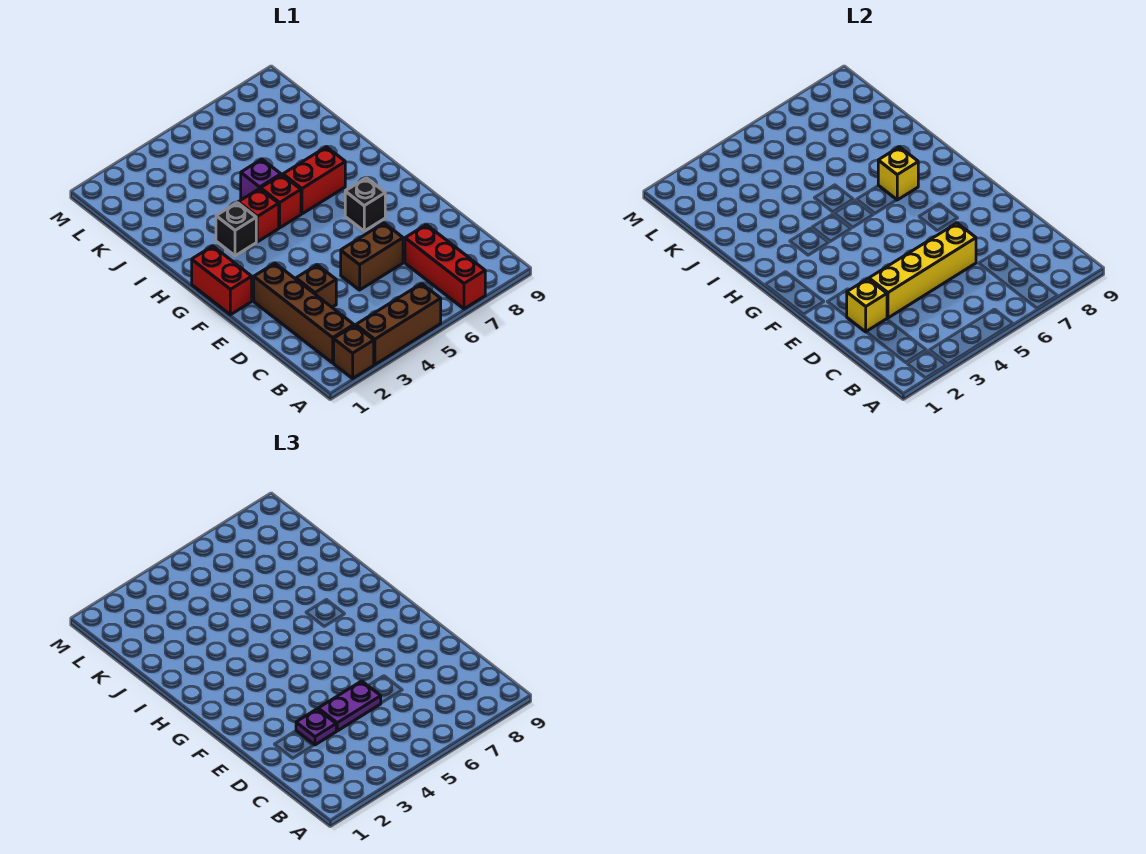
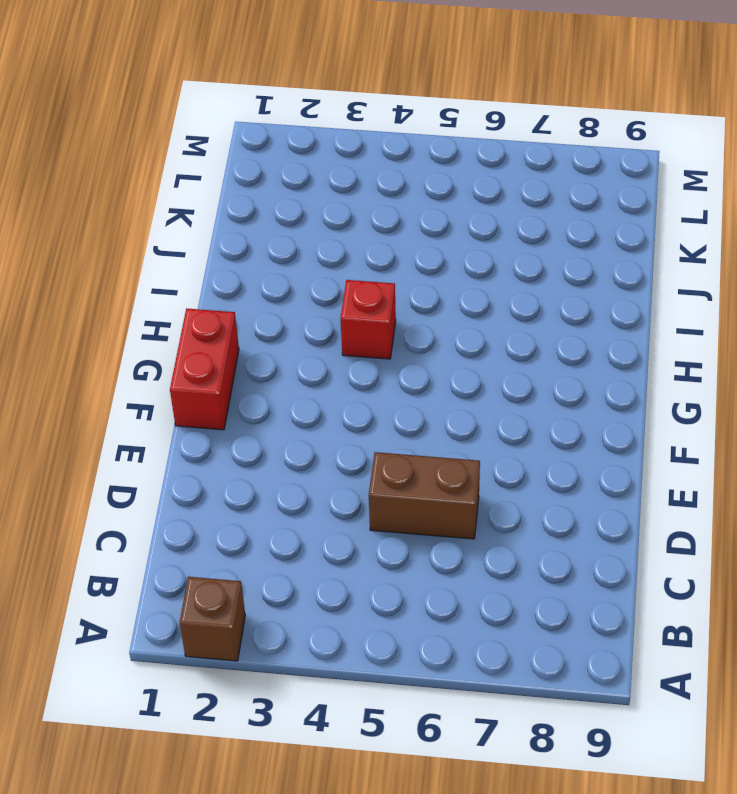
none -> brown brick A3:A5 level 1
none -> red brick A7:C7 level 1
none -> brown brick B2:E2 level 1

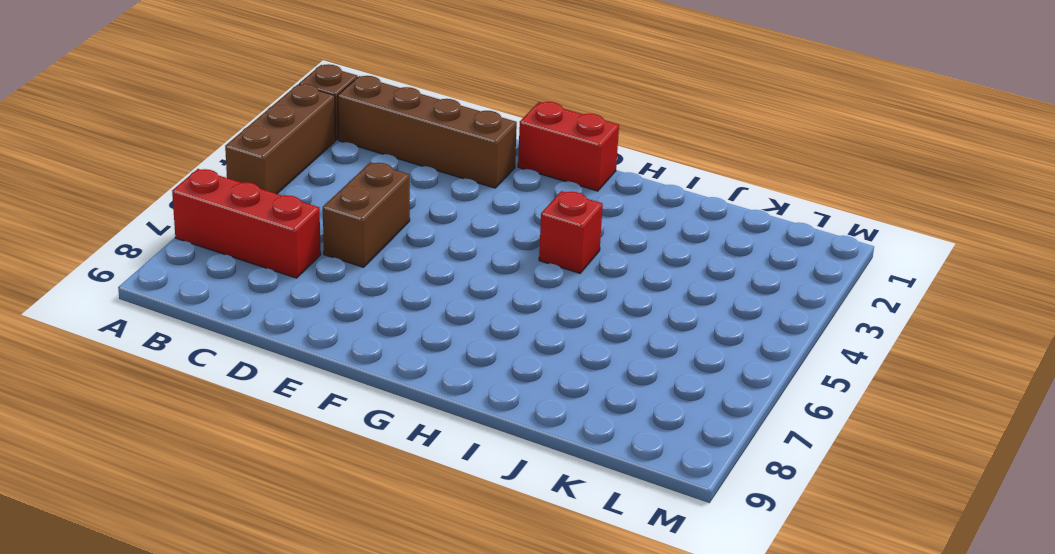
none -> brown brick D3 level 1
none -> black brick F7 level 1
none -> black brick H3 level 1

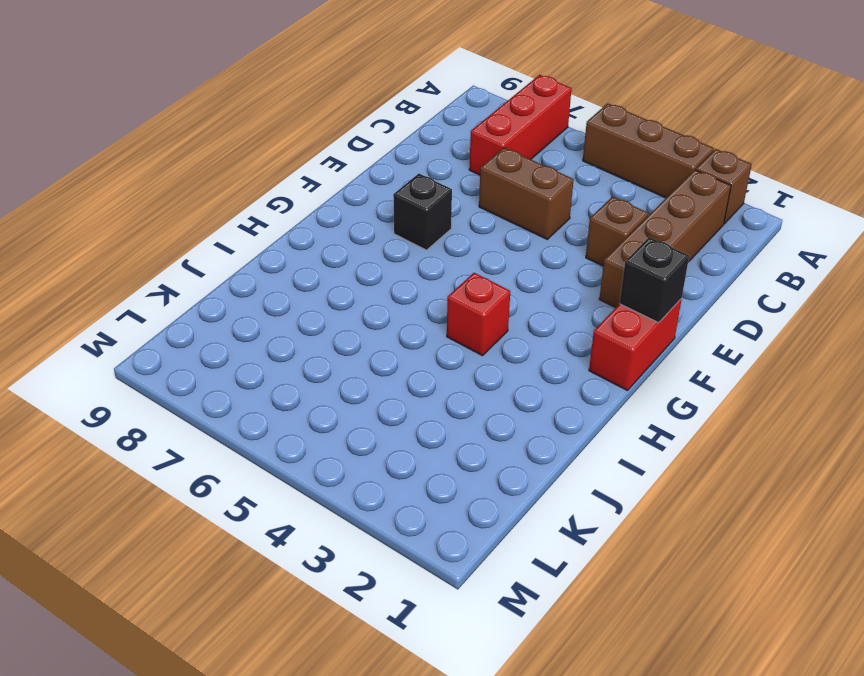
black brick F1 level 2 -> black brick H3 level 1
none -> red brick H5 level 1
none -> red brick H6:H7 level 1
none -> purple brick I5 level 1

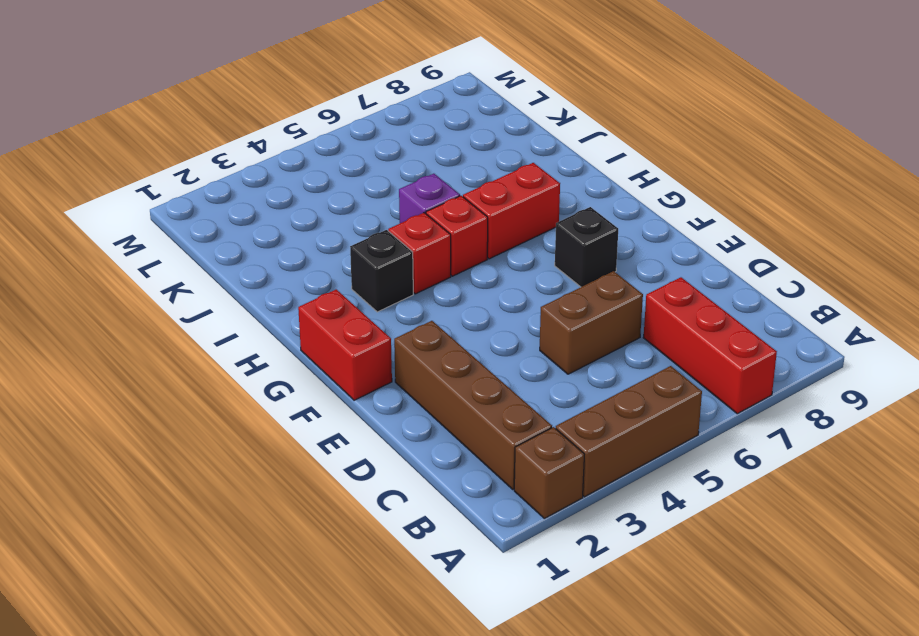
none -> brown brick D3 level 1
none -> yellow brick D2 level 2
none -> yellow brick D3:D6 level 2

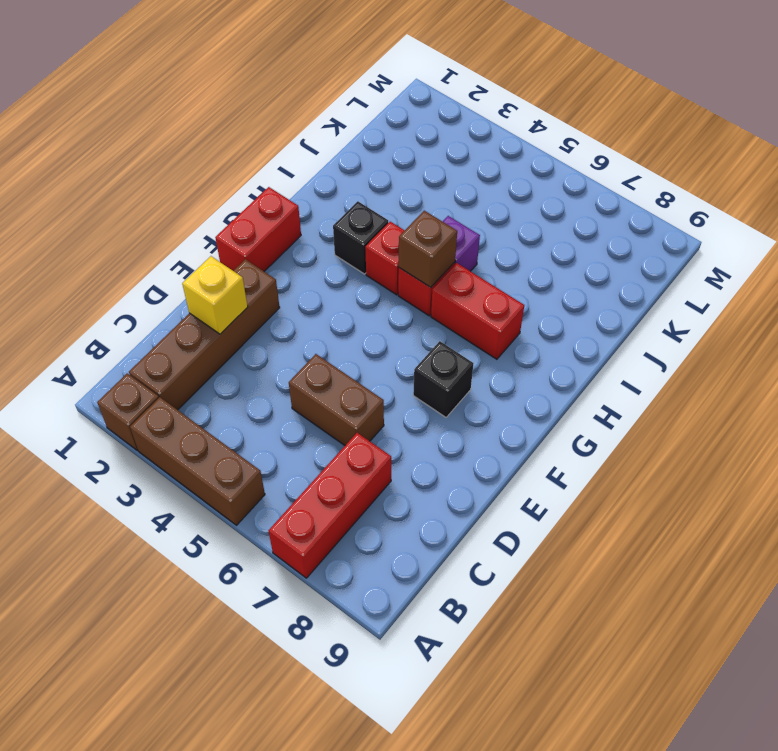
brown brick H5 level 2 -> brown brick D3 level 1
none -> yellow brick D3:D6 level 2
none -> yellow brick H7 level 2
none -> purple plate D3 level 3

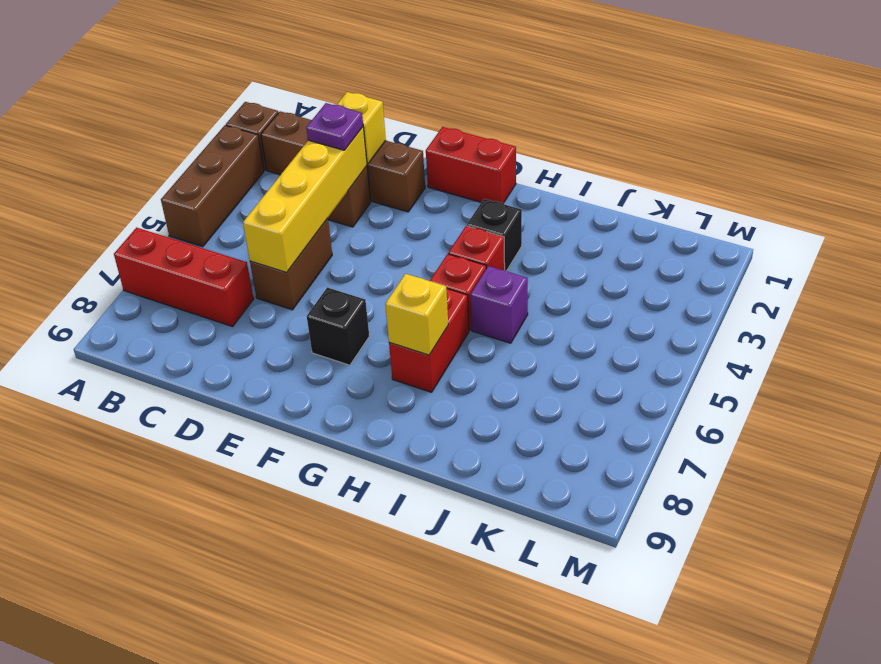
none -> purple plate D4:D5 level 3

